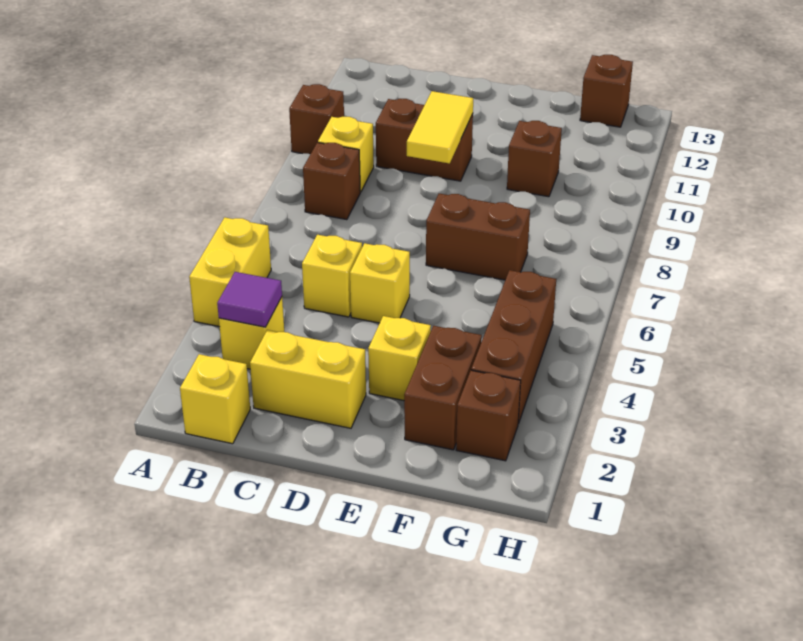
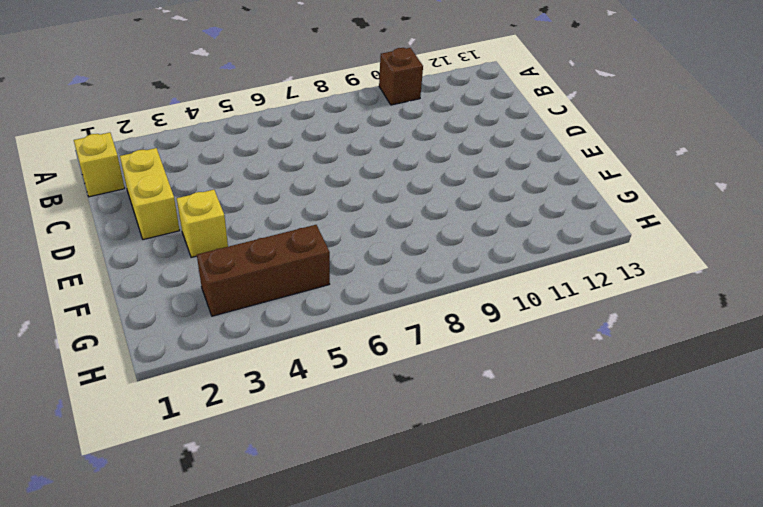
none -> yellow brick A4:A5 level 1
none -> yellow brick B3 level 1
none -> brown brick B8 level 1

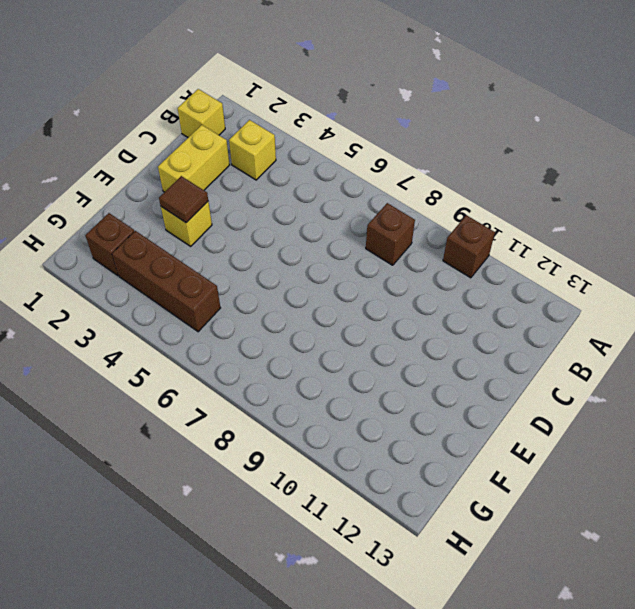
brown tile E3 level 2 -> none
none -> yellow brick A4:A5 level 1
none -> yellow brick B9 level 1
none -> yellow brick C5 level 1

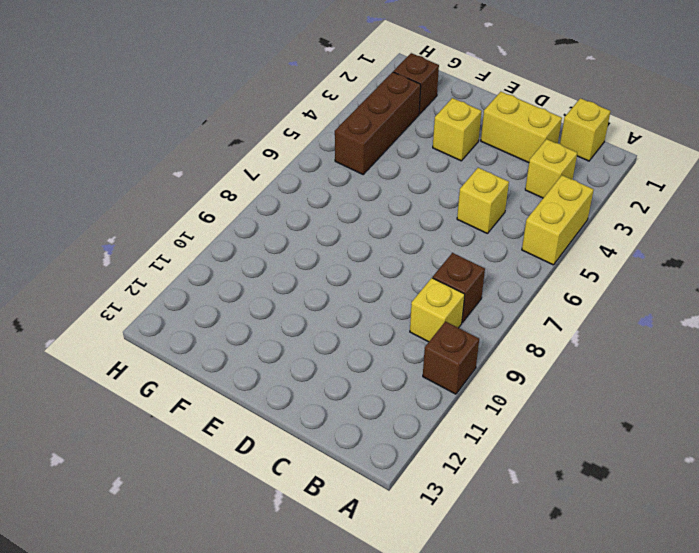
none -> brown brick C10:D10 level 1
none -> yellow brick D5 level 1
none -> brown brick E7:F7 level 1

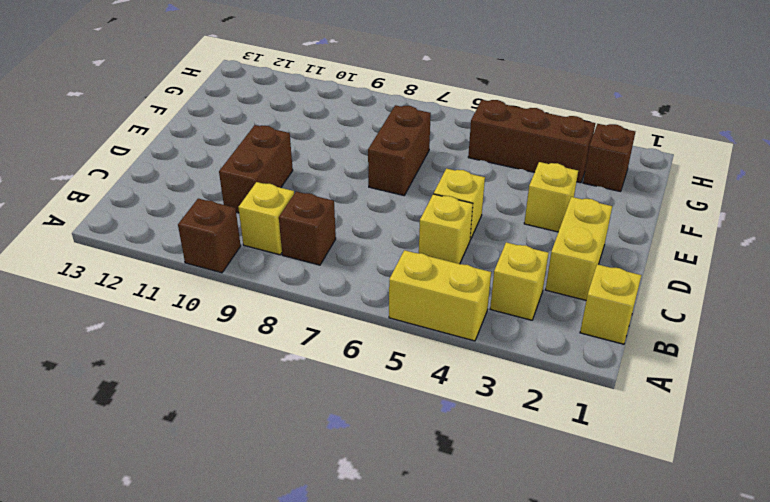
none -> brown brick F2:F3 level 1
none -> brown brick F10 level 1
none -> brown brick G13 level 1

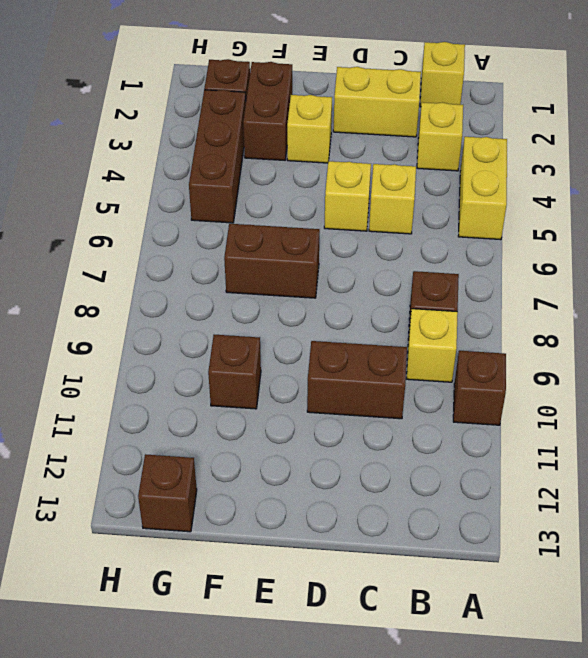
none -> purple tile B3 level 2
none -> yellow tile D9:D10 level 2

